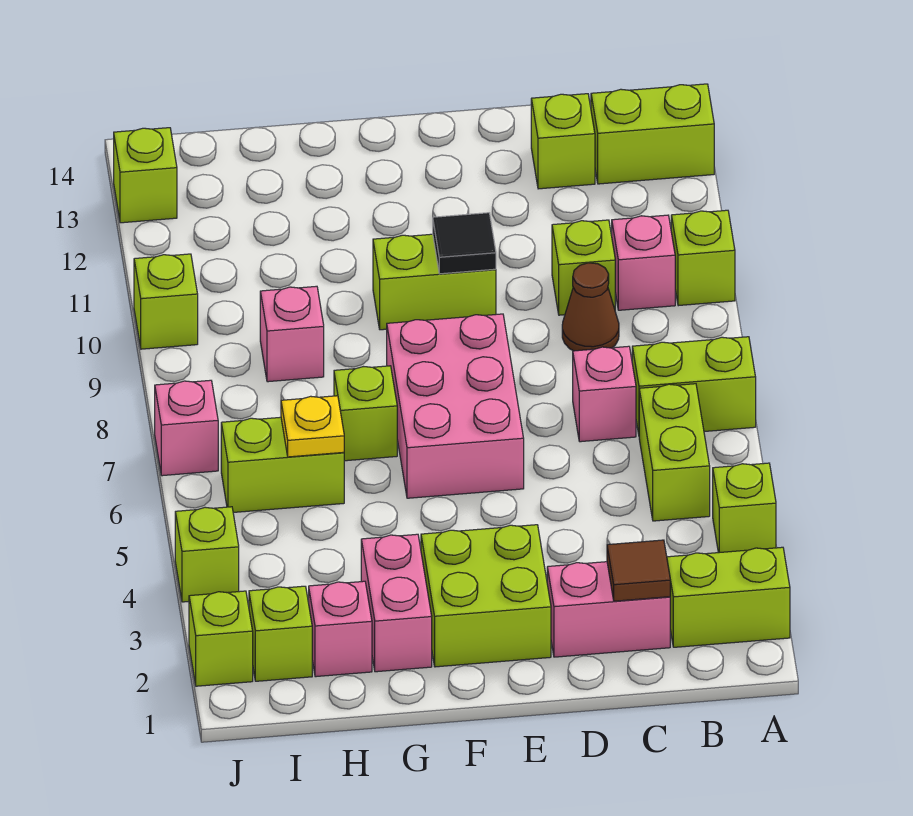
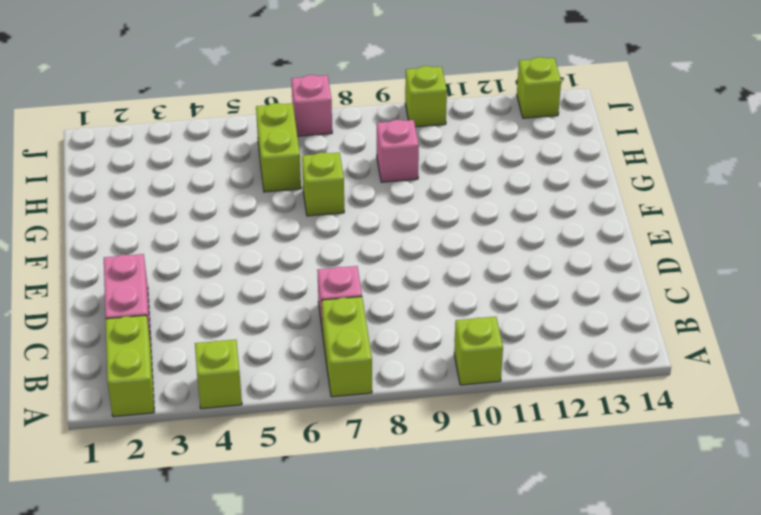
none -> lime brick A13:B13 level 1
none -> lime brick B5:B6 level 1
none -> pink brick B10 level 1

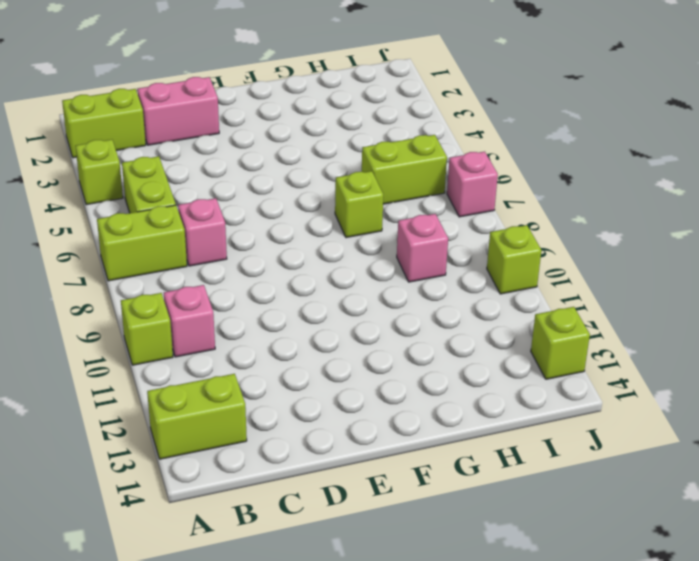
none -> brown cone C9 level 1
none -> lime brick C10 level 1
none -> lime brick C13 level 1

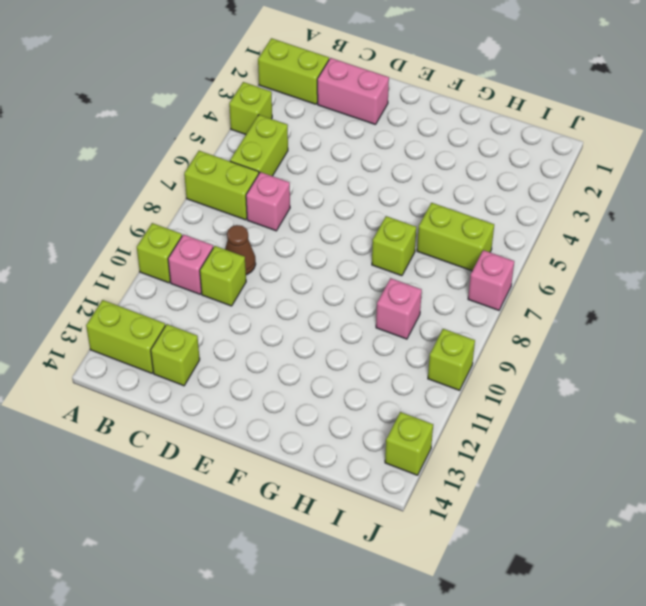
none -> lime brick E2:F3 level 1
none -> pink brick E6:F8 level 1
none -> lime brick E10:F10 level 1

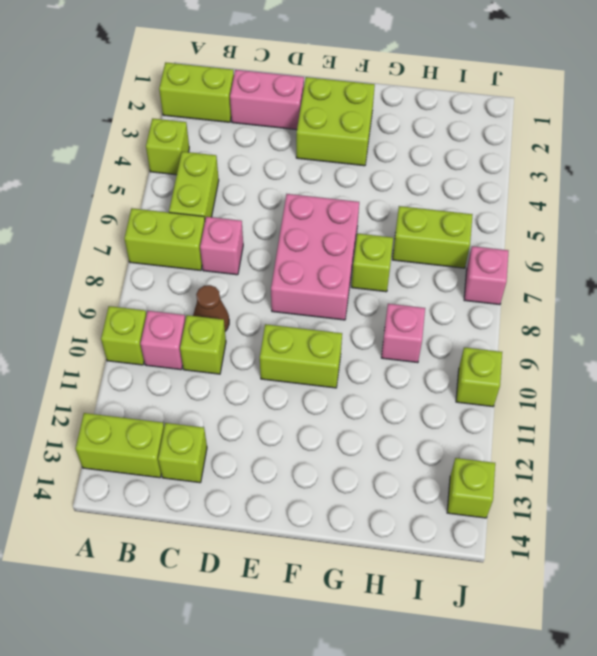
none -> pink brick G2:G3 level 1
none -> pink brick H2 level 1
none -> lime brick I2 level 1

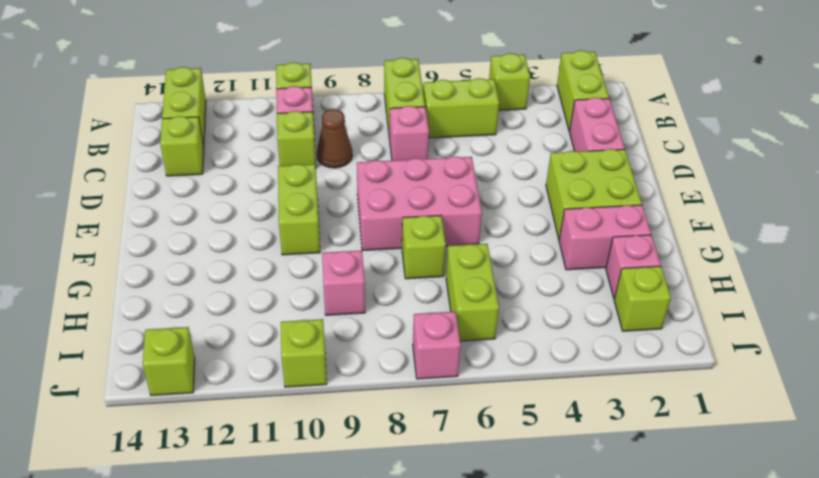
none -> lime brick J2 level 1
none -> lime brick J4 level 1
none -> brown tile C2 level 2

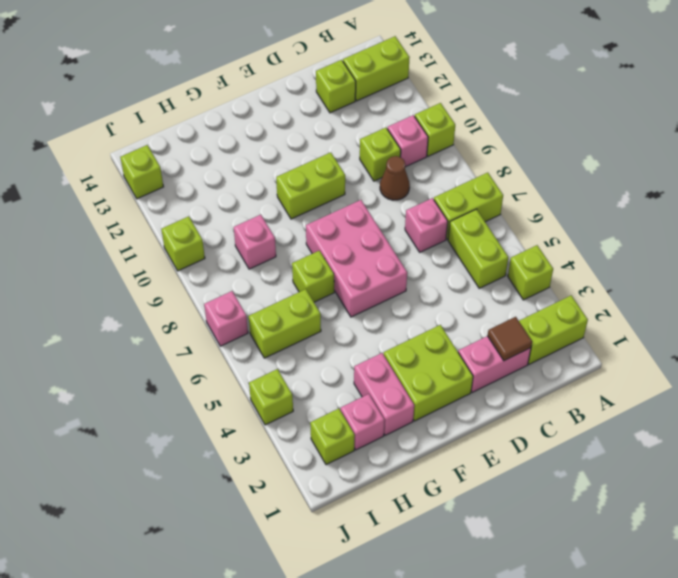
none -> lime brick J2 level 1
none -> black tile E10 level 2
none -> yellow plate H6 level 2

